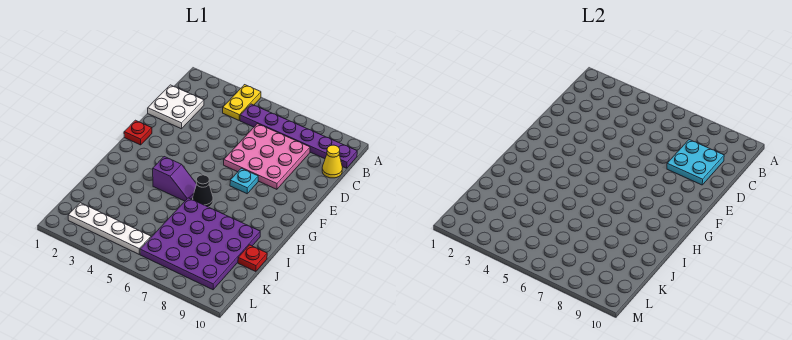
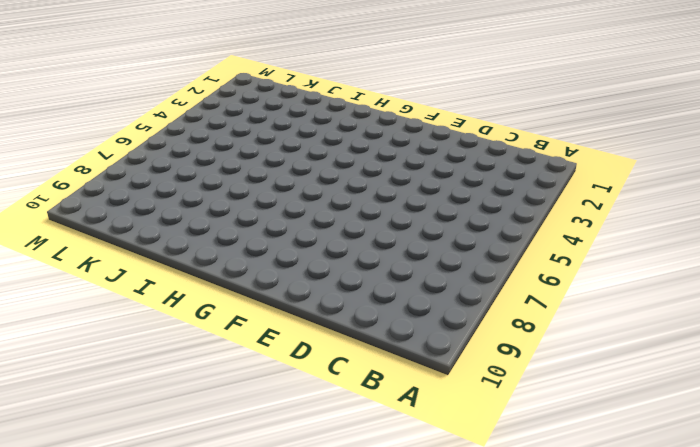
none -> yellow plate A4:B4 level 1
none -> purple plate B5:B10 level 1
none -> white plate C1:D2 level 1

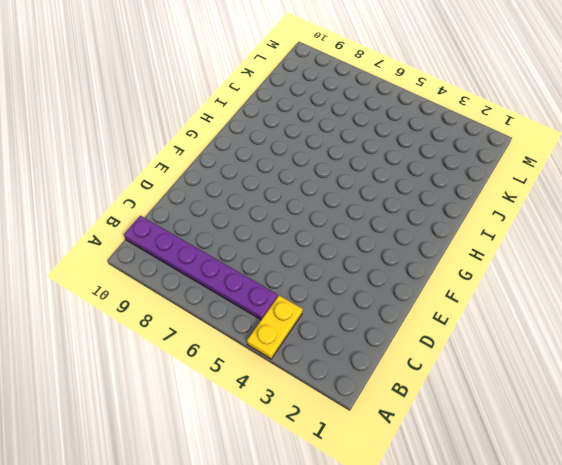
none -> white plate C1:D2 level 1
none -> pink plate C6:E8 level 1
none -> yellow cone C10 level 1

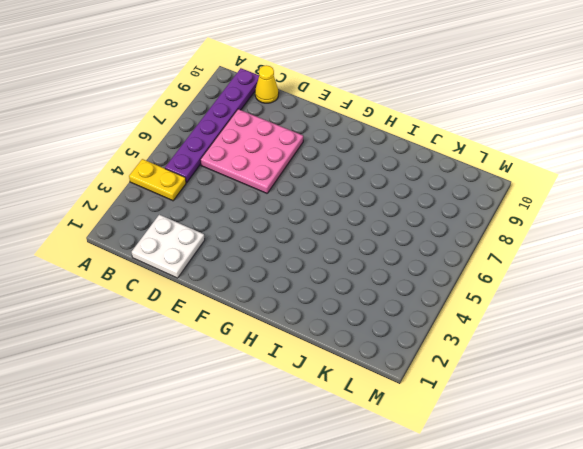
none -> red plate F1 level 1
none -> cyan plate F7 level 1
none -> purple slope H4:H5 level 1 top 4

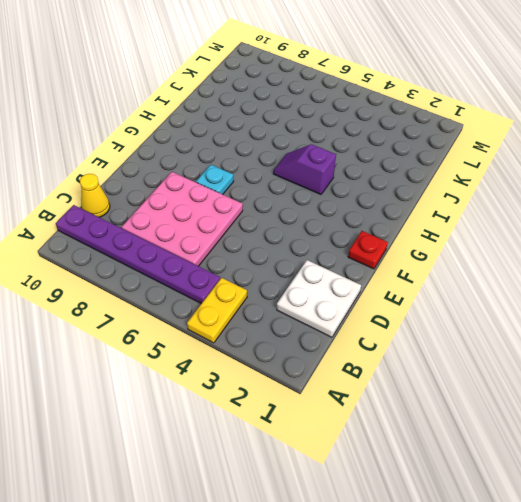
none -> black cone H6 level 1
none -> purple plate I6:L9 level 1
none -> red plate J10 level 1

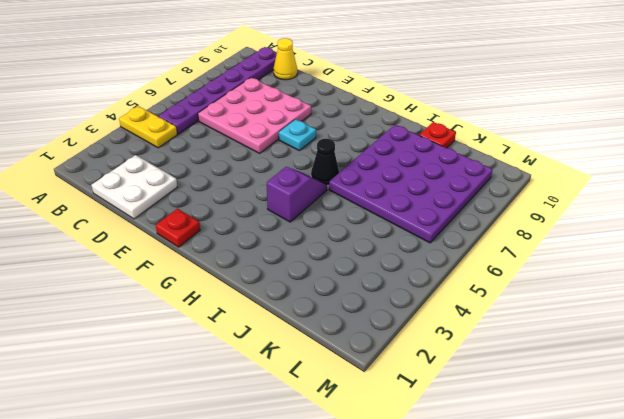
none -> white plate L2:L5 level 1
none -> cyan plate C8:D9 level 2

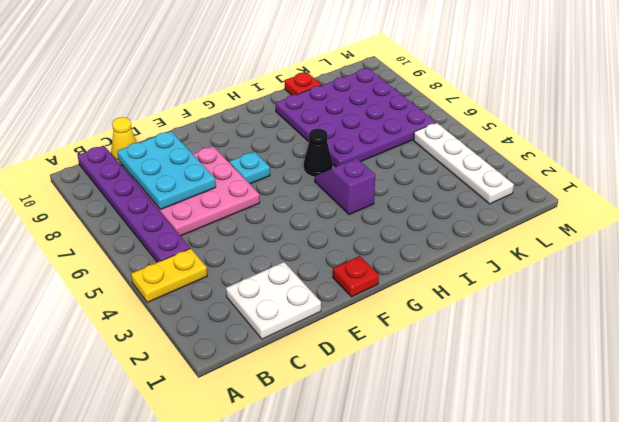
cyan plate C7:D9 level 2 -> cyan plate C8:D9 level 2

